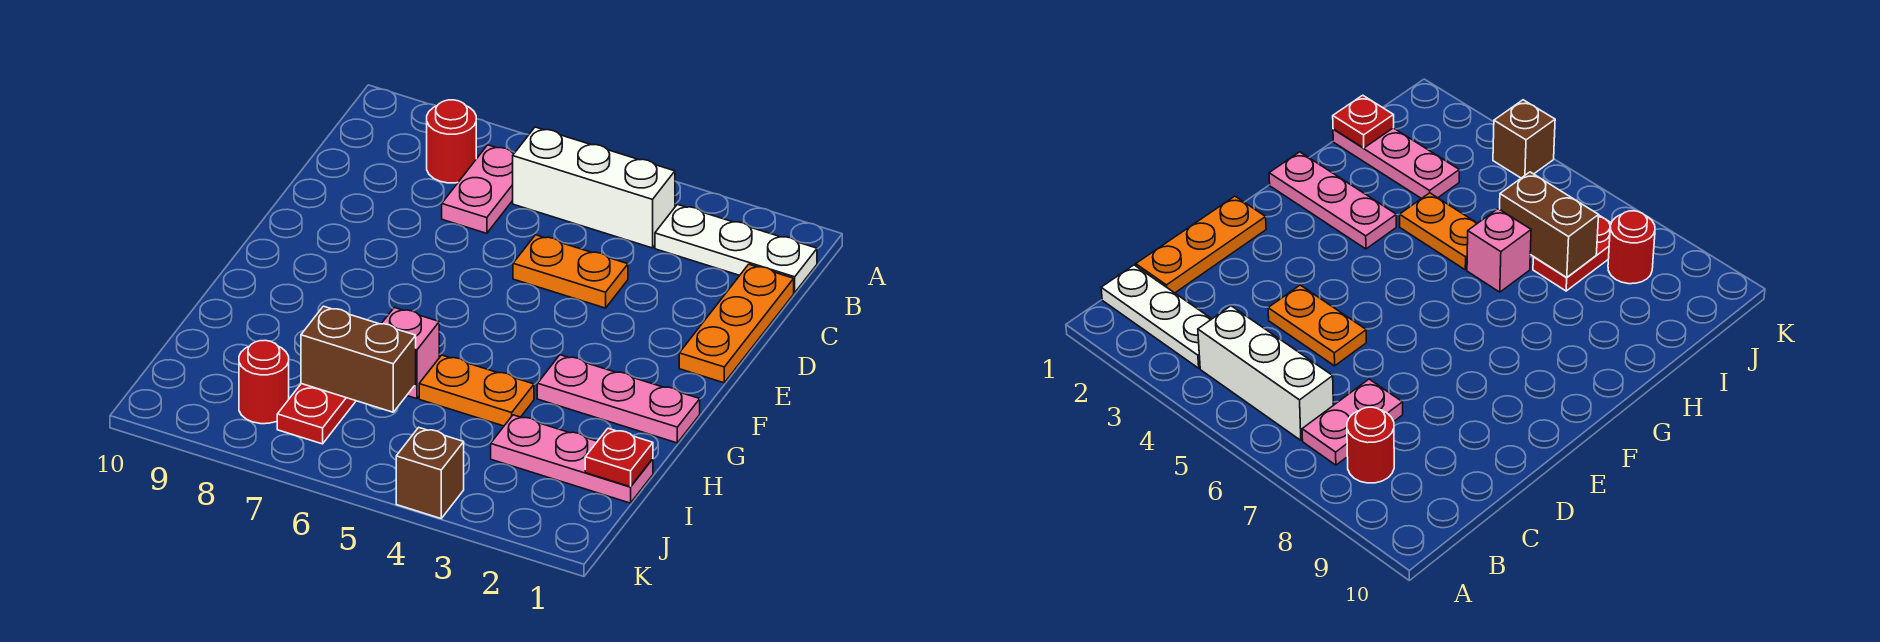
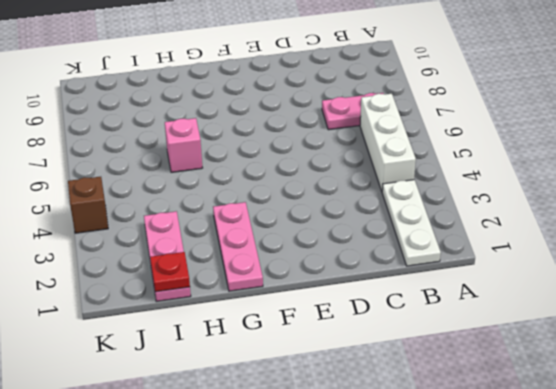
none -> red round brick B8 level 1
none -> orange plate C1:E1 level 1
none -> orange plate D4:D5 level 1

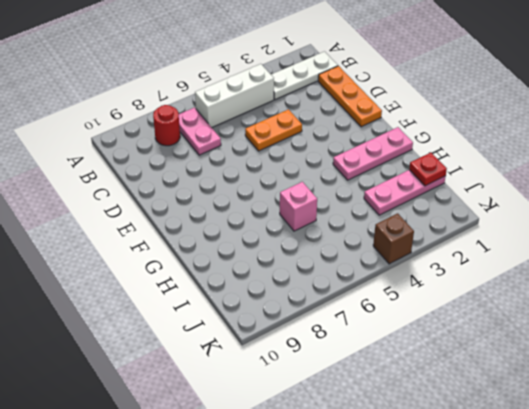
none -> orange plate H4:H5 level 1
none -> red plate I7:J7 level 1
none -> red round brick J8 level 1

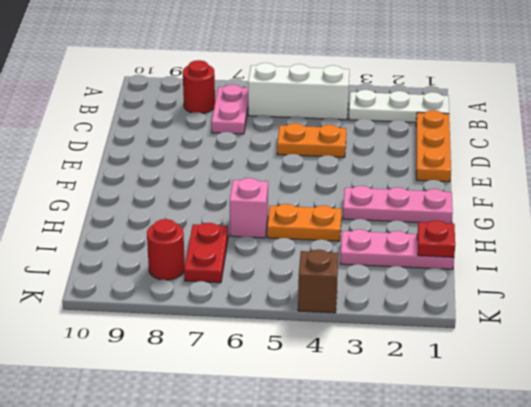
none -> brown brick I6:I7 level 2

